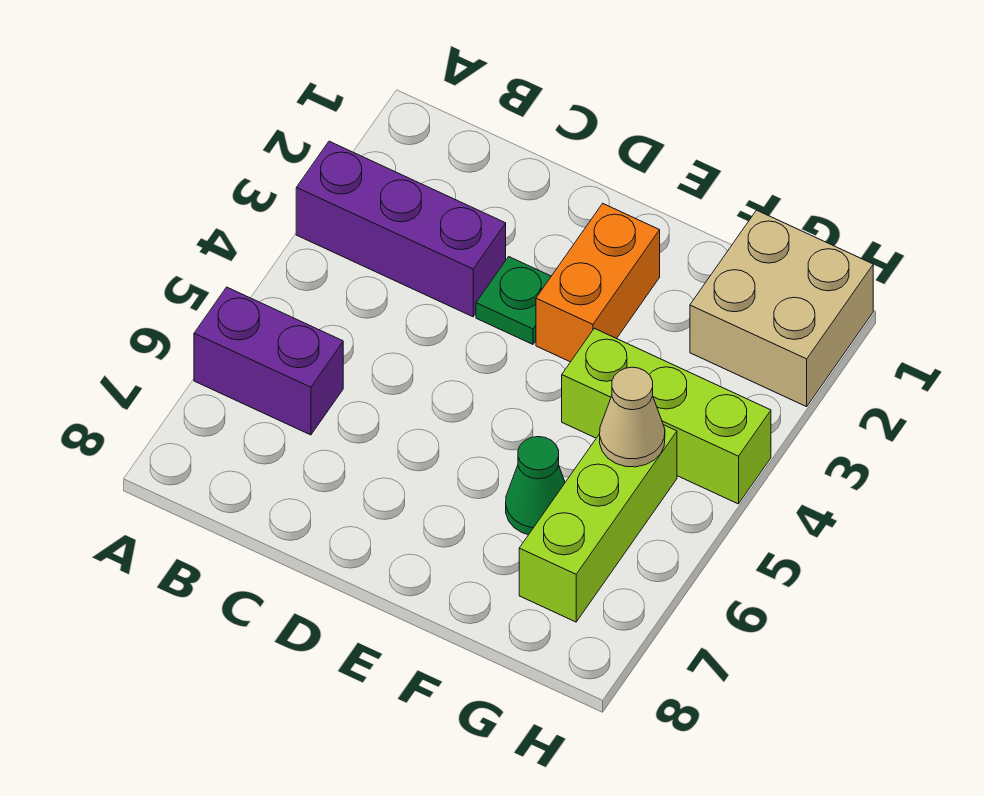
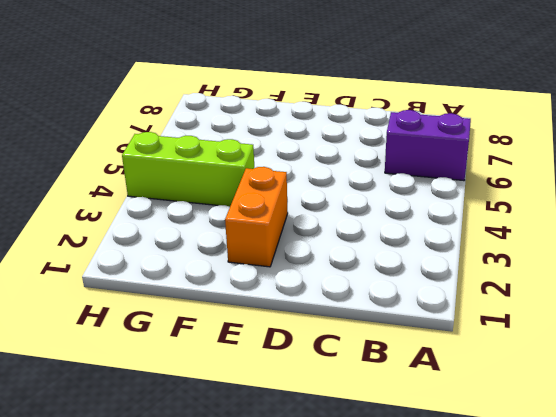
none -> purple brick A3:C3 level 1
none -> green plate D3 level 1

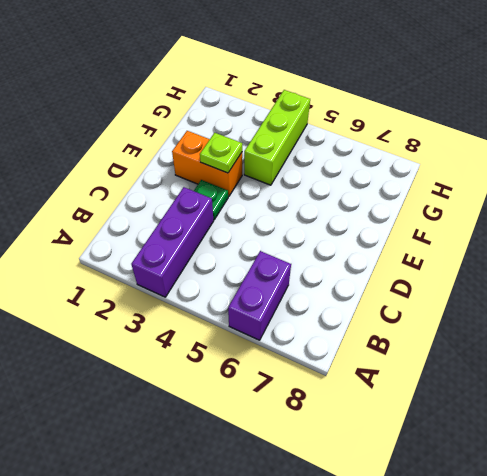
lime plate E3 level 2 -> none
none -> green cone F6 level 1
none -> tan brick G1:H2 level 1

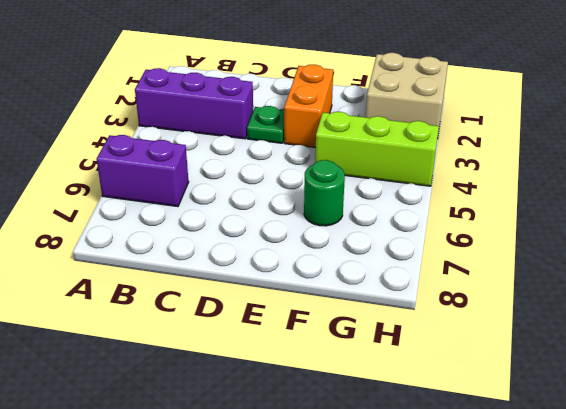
green round brick F6 level 1 -> green cone F6 level 1
none -> lime brick G5:G7 level 1
none -> tan cone G5 level 2

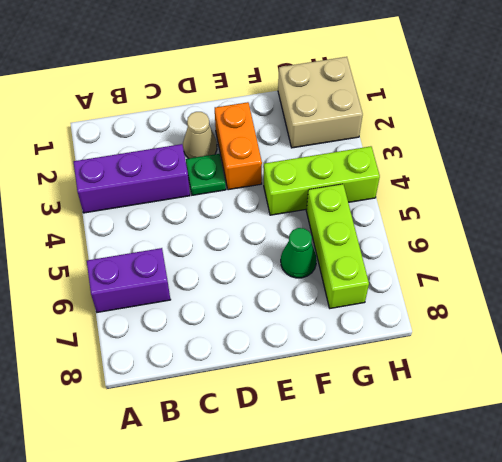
tan cone D2 level 1 -> tan cone G5 level 2

